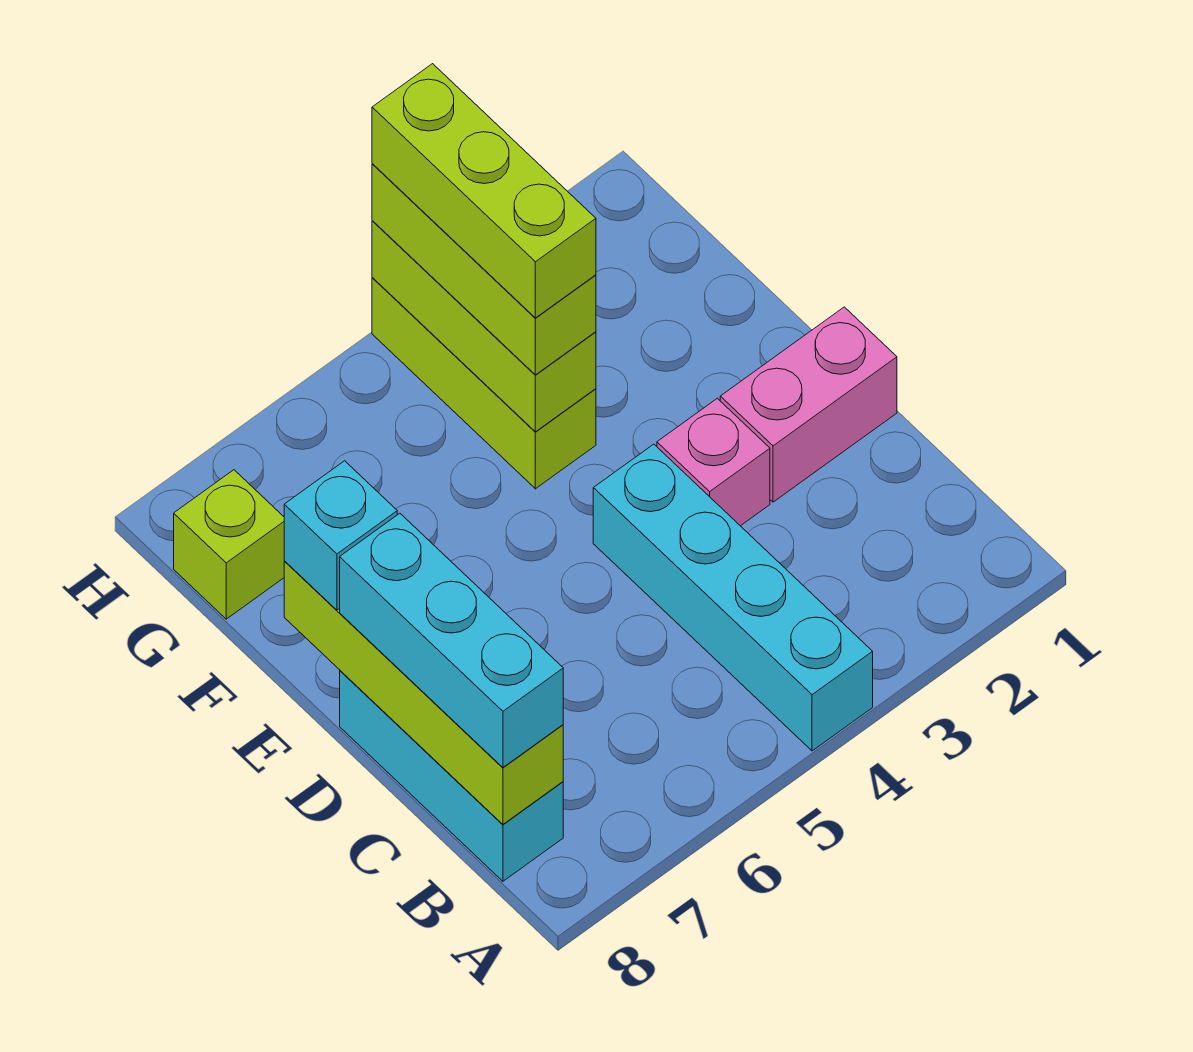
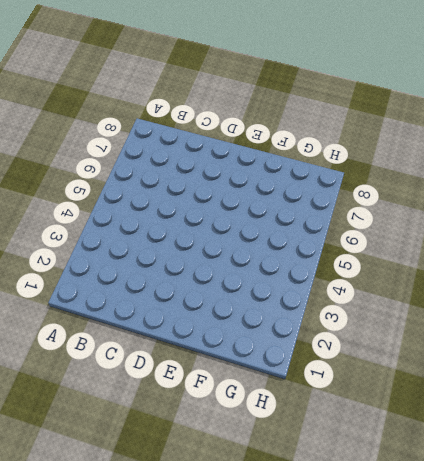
none -> cyan brick A4:D4 level 1
none -> cyan brick B8:D8 level 1
none -> pink brick D1:D2 level 1

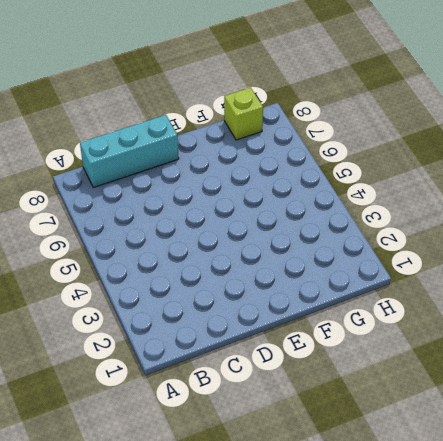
none -> cyan brick A4:D4 level 1
none -> pink brick D1:D2 level 1
none -> pink brick D3 level 1

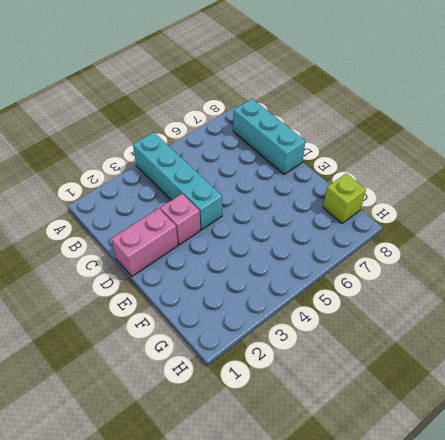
none -> lime brick F4:H4 level 1
none -> lime brick B8:E8 level 2
none -> lime brick F4:H4 level 2

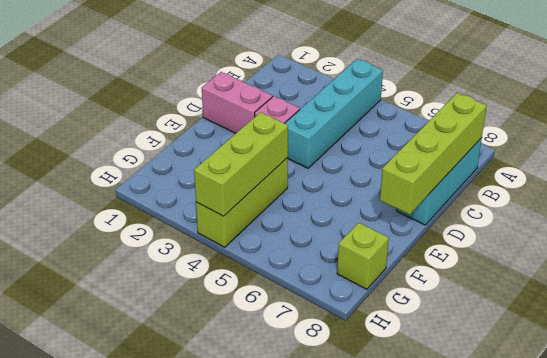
none -> cyan brick B8:D8 level 3
none -> cyan brick E8 level 3
none -> lime brick F4:H4 level 3

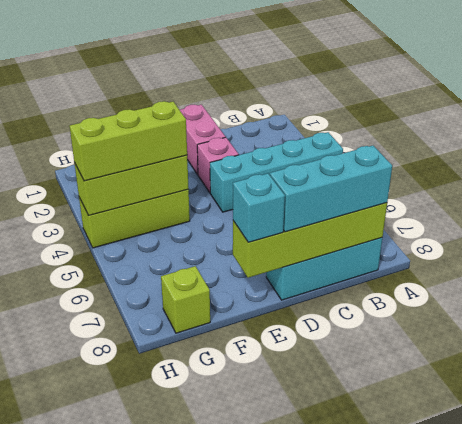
none -> lime brick F4:H4 level 4

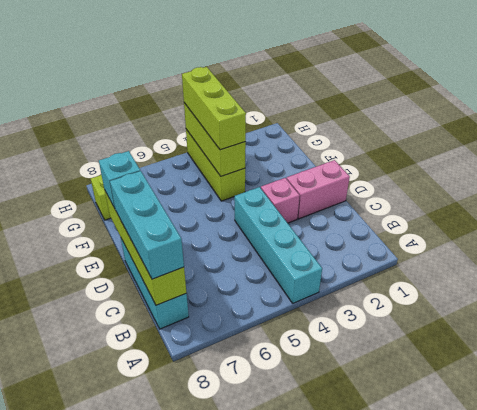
none -> lime brick F4:H4 level 4

